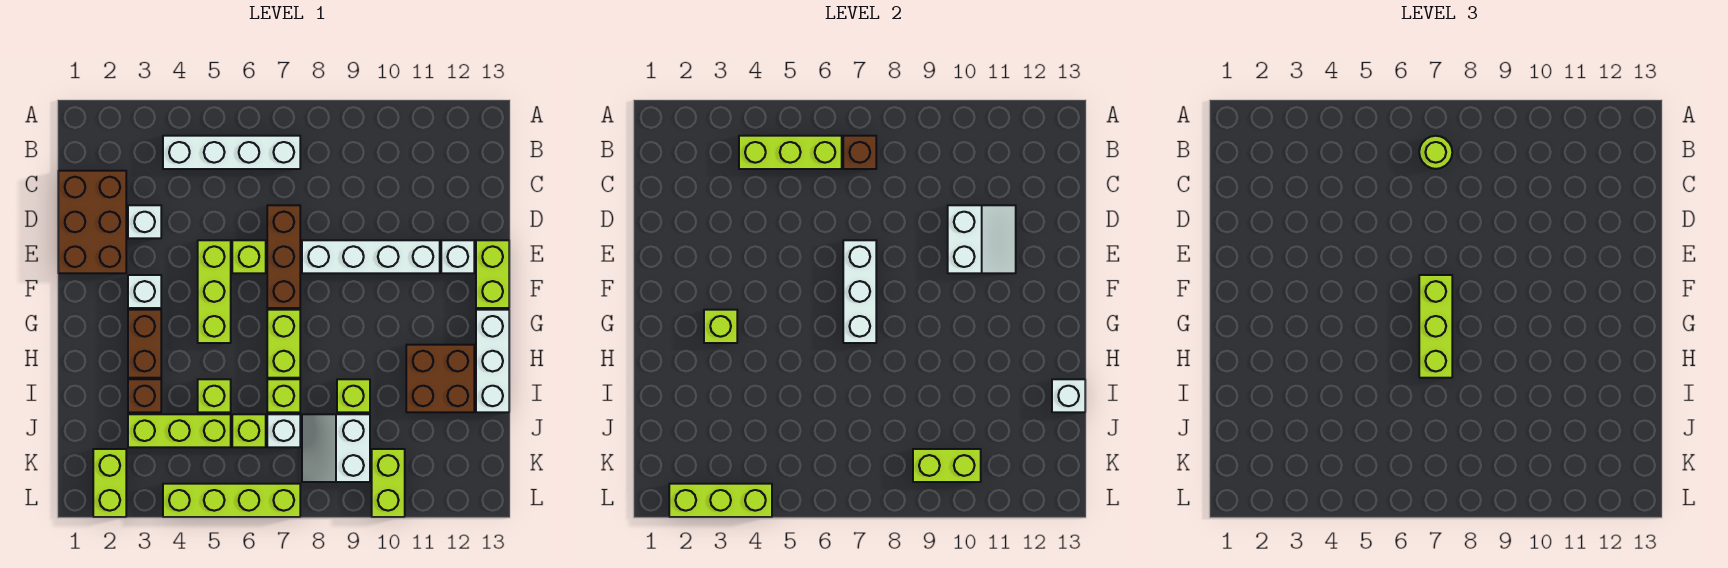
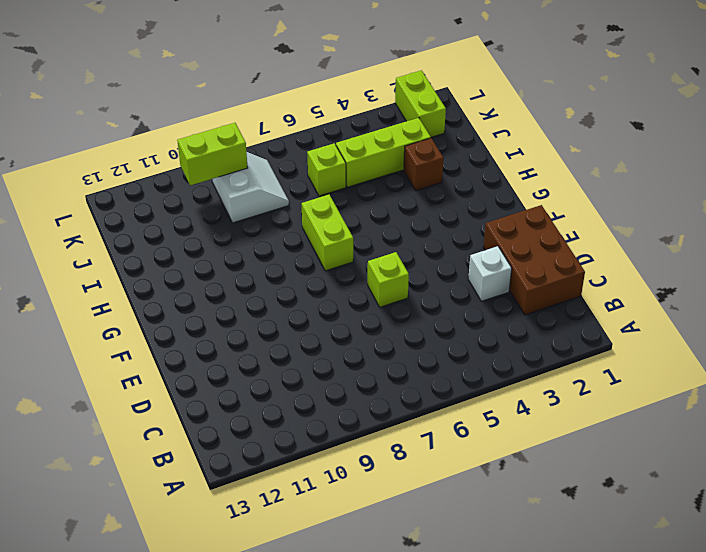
none -> white brick B4:B7 level 1
none -> brown brick D7:F7 level 1
none -> lime brick E5:G5 level 1
none -> white brick E8:E11 level 1

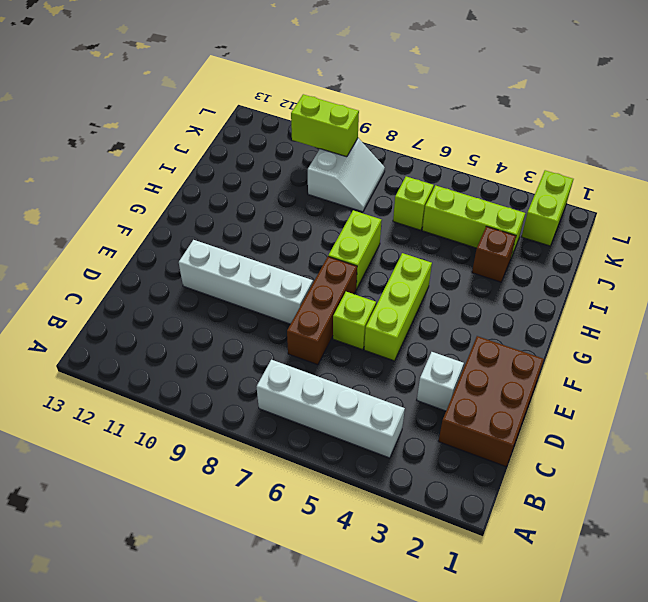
none -> white brick E12 level 1
none -> lime brick E13:F13 level 1
none -> white brick F3 level 1
none -> brown brick G3:H3 level 1

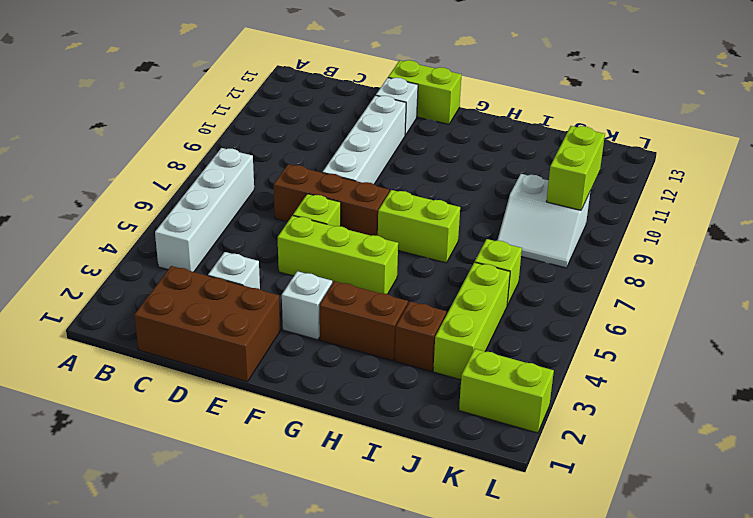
none -> white brick G13:I13 level 1
none -> brown brick H11:I12 level 1
none -> lime brick I5 level 1
none -> lime brick I7 level 1

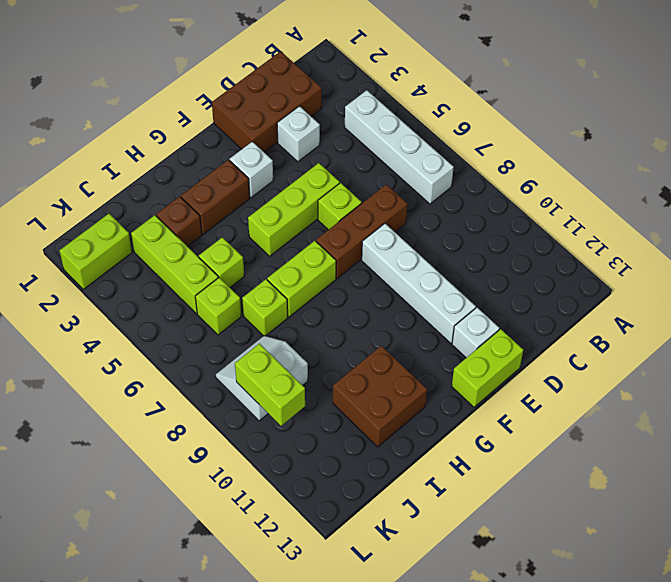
none -> white brick G13:I13 level 1
none -> lime brick I9 level 1
none -> white brick J7 level 1
none -> lime brick K10:L10 level 1

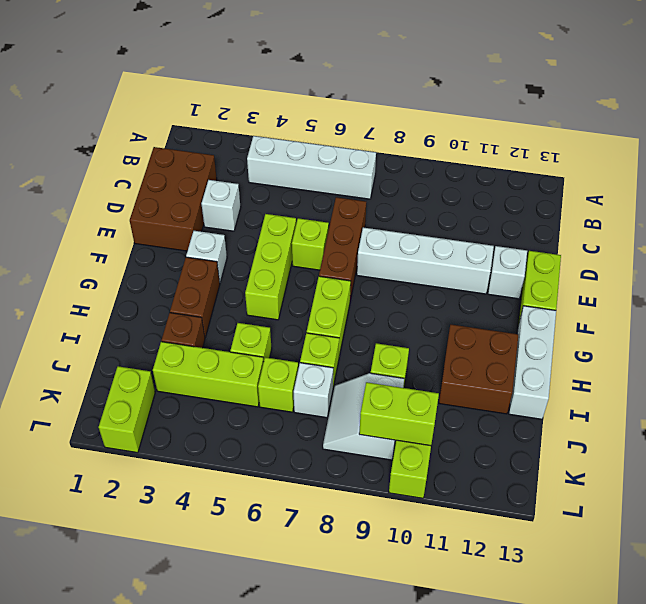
none -> lime brick L4:L7 level 1
none -> lime brick B4:B6 level 2
none -> brown brick B7 level 2
none -> white slope D10:E11 level 2 top 10

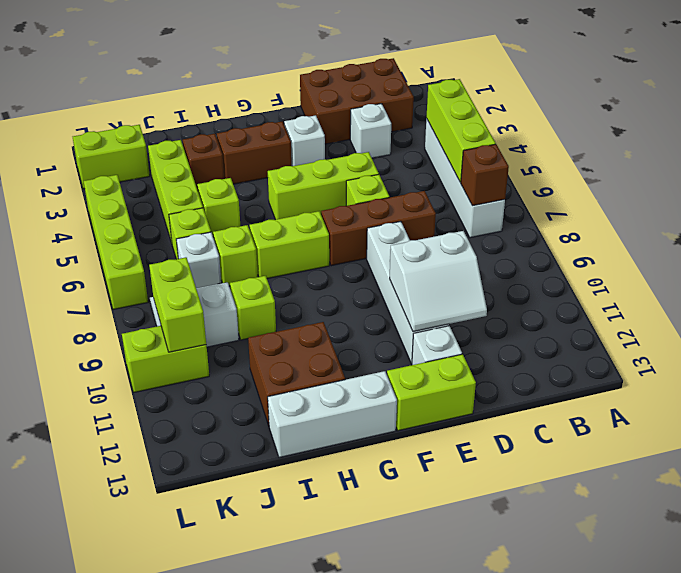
none -> white brick E7:G7 level 2
none -> lime brick G3 level 2
none -> white brick I13 level 2
none -> lime brick L2:L4 level 2

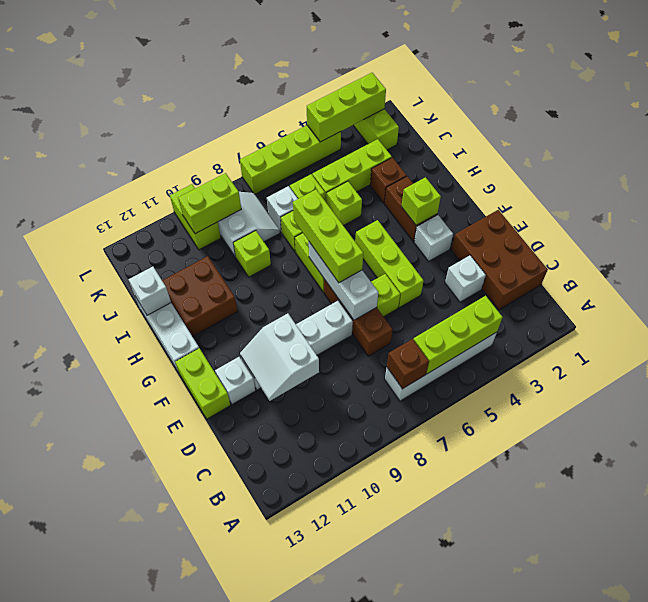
none -> lime round brick B7 level 3

